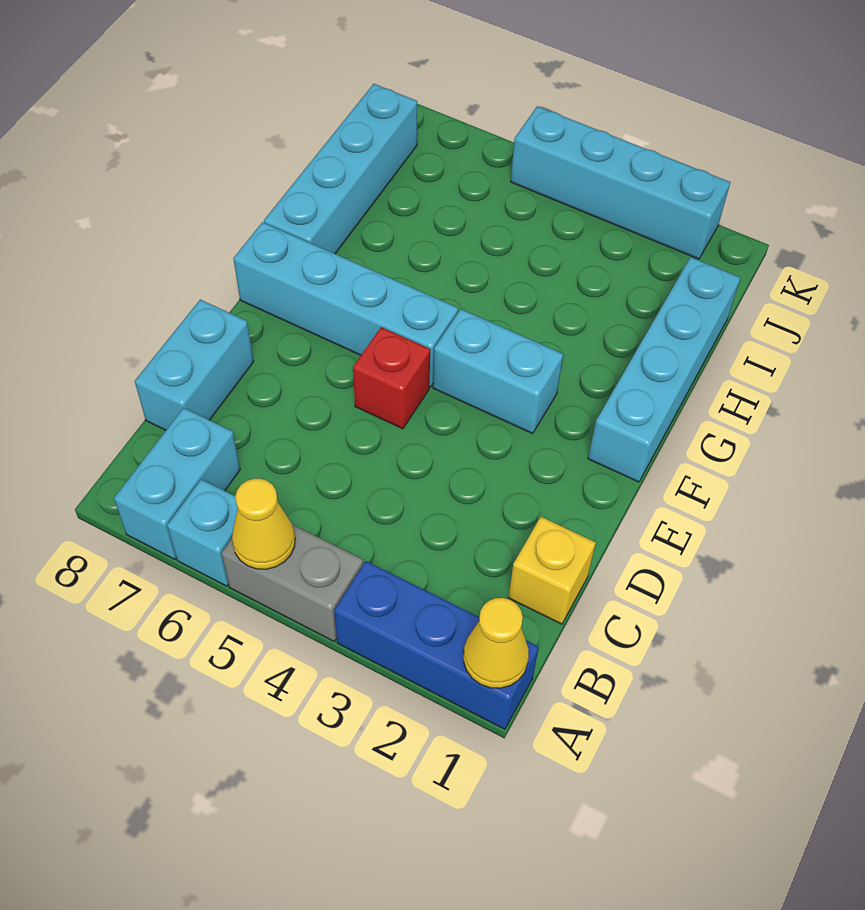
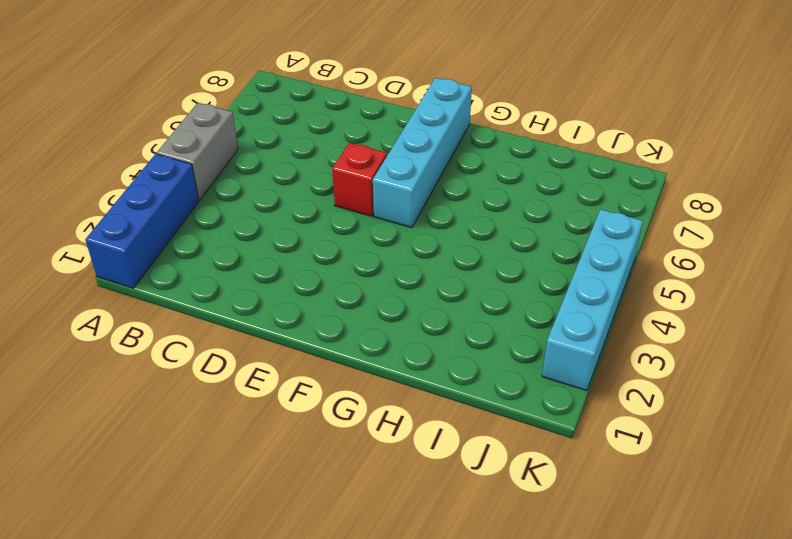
none -> cyan brick A6 level 1
none -> cyan brick A7:B7 level 1
none -> yellow brick C1 level 1

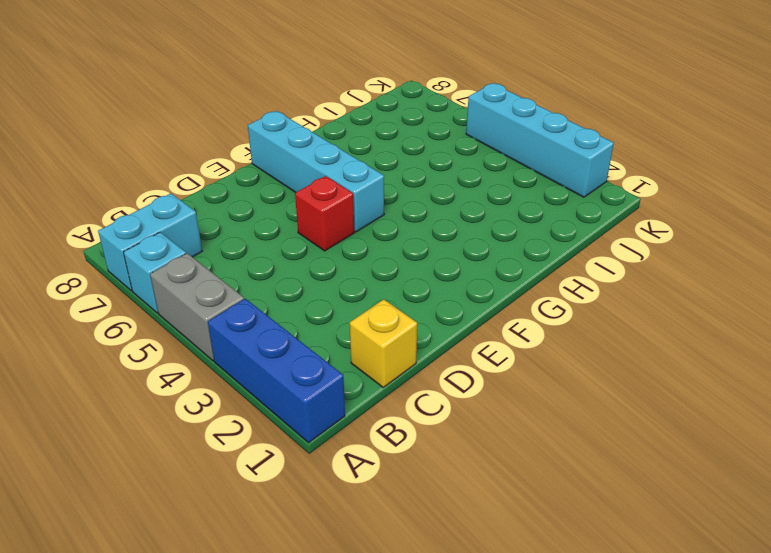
none -> cyan brick C8:D8 level 1
none -> cyan brick F1:I1 level 1
none -> cyan brick F3:F4 level 1

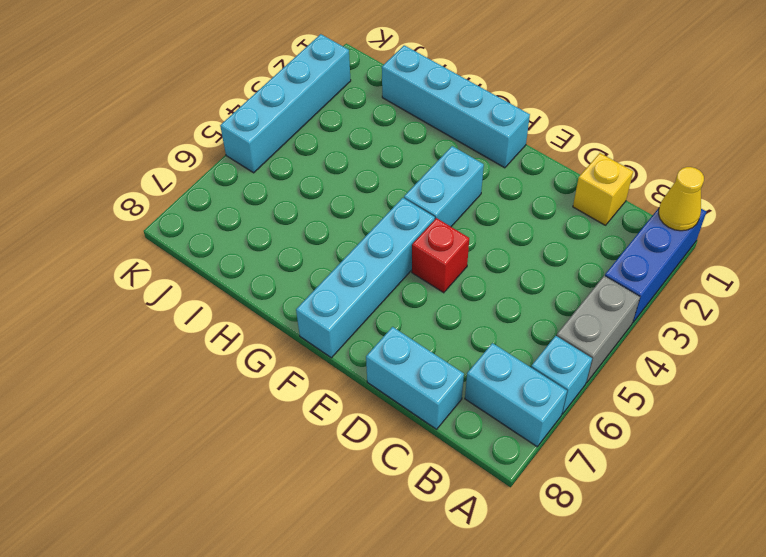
none -> cyan brick G8:J8 level 1
none -> yellow cone A5 level 2

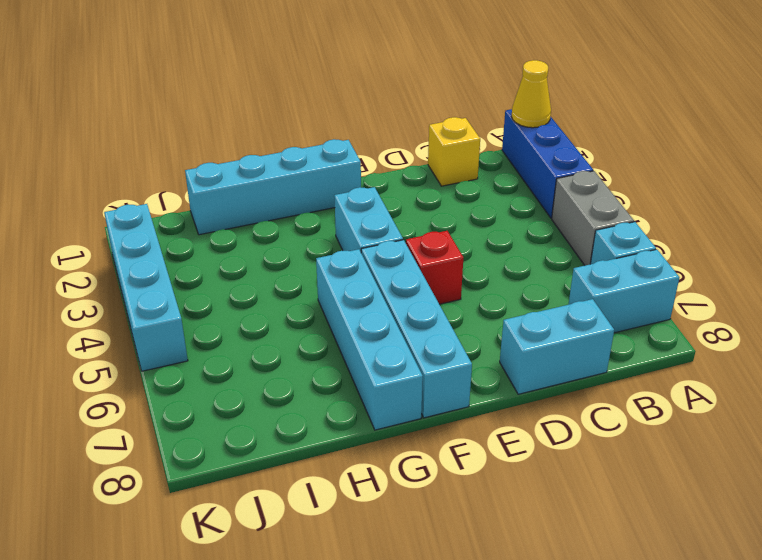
cyan brick G5:G8 level 1 -> cyan brick G8:J8 level 1
none -> yellow cone A5 level 2

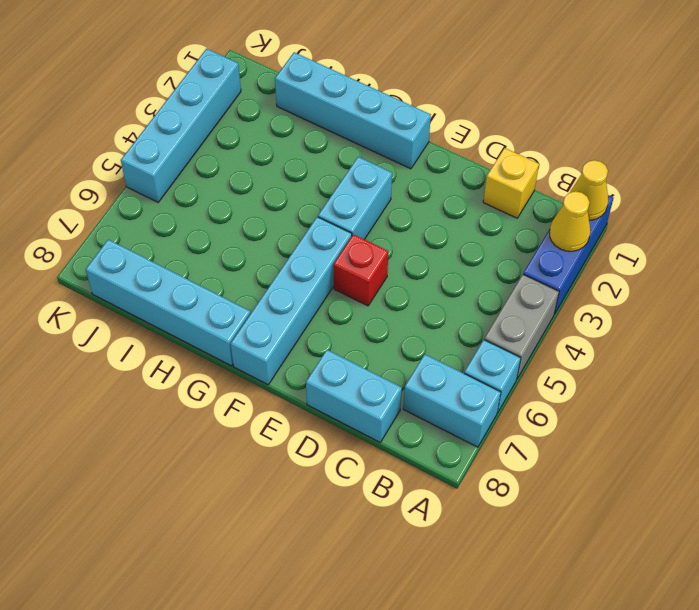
yellow cone A2 level 2 -> yellow cone A5 level 2

